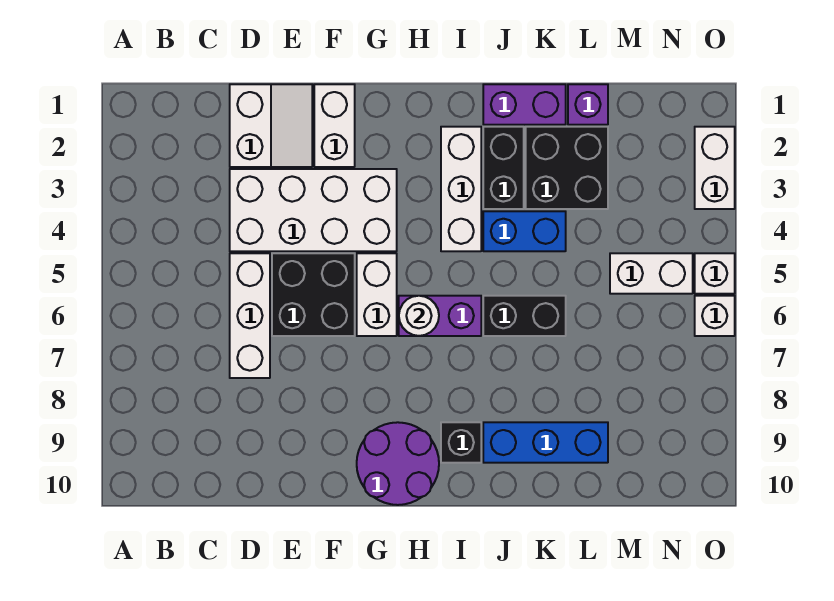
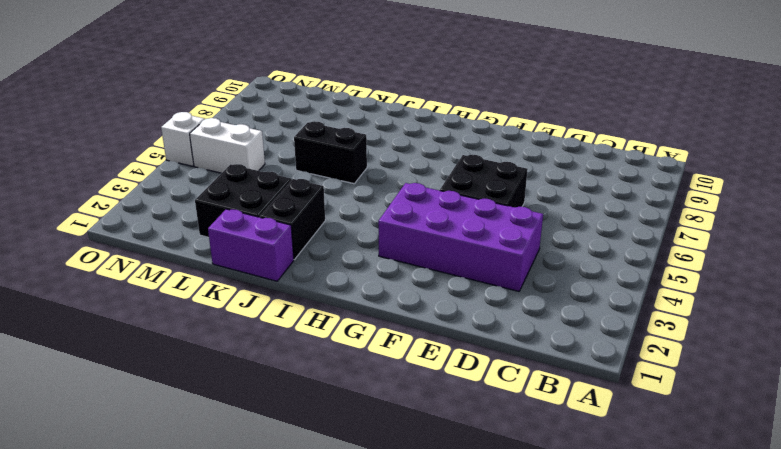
purple brick D3:G4 level 1 -> white brick D3:G4 level 1
none -> white slope D1:E2 level 1 top D
none -> white brick D5:D7 level 1
none -> white brick F1:F2 level 1

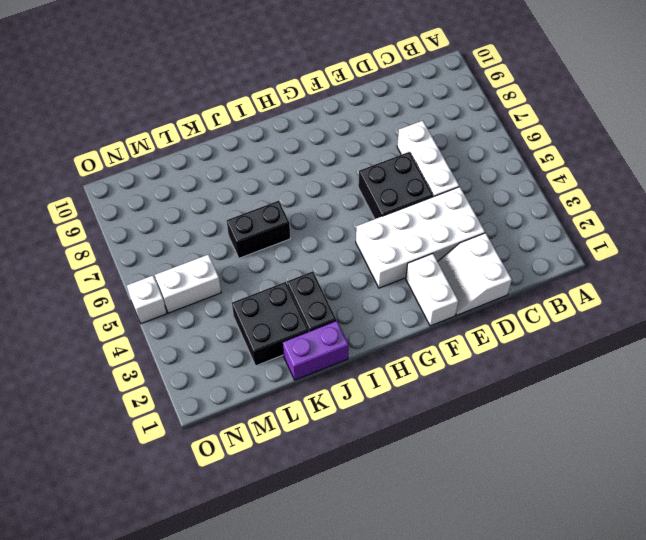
none -> white brick G5:G6 level 1
none -> purple round brick G9:H10 level 1
none -> purple brick H6:I6 level 1

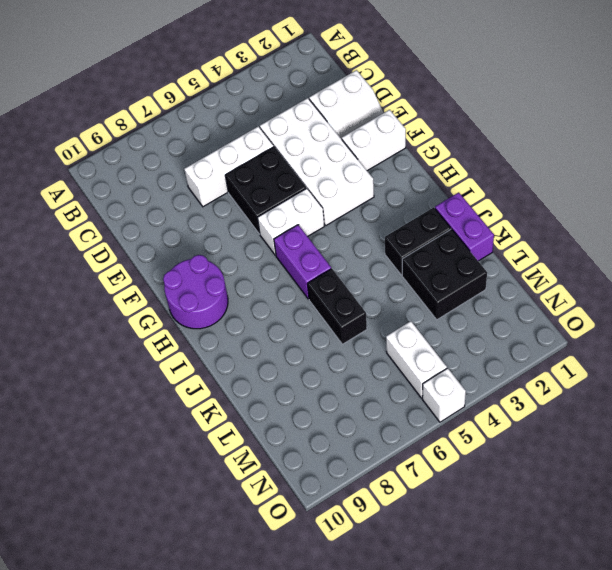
none -> white brick I2:I4 level 1
none -> black brick I9 level 1
none -> blue brick J4:K4 level 1

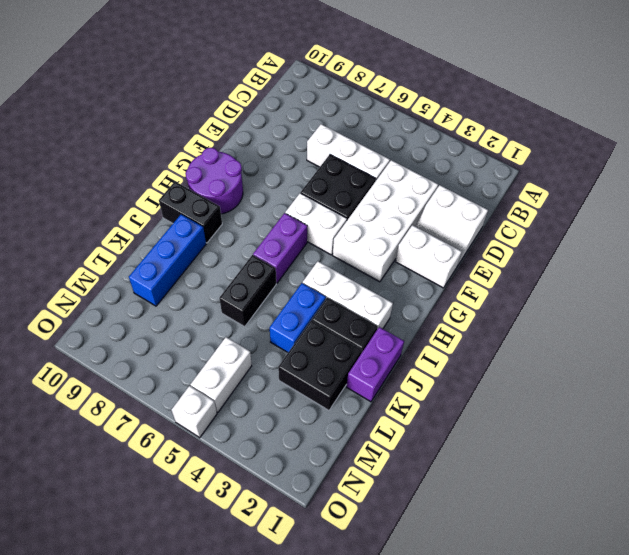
black brick I9:I10 level 1 -> black brick I9 level 1
none -> purple brick L1 level 1
none -> white brick O2:O3 level 1
none -> white brick O6 level 1

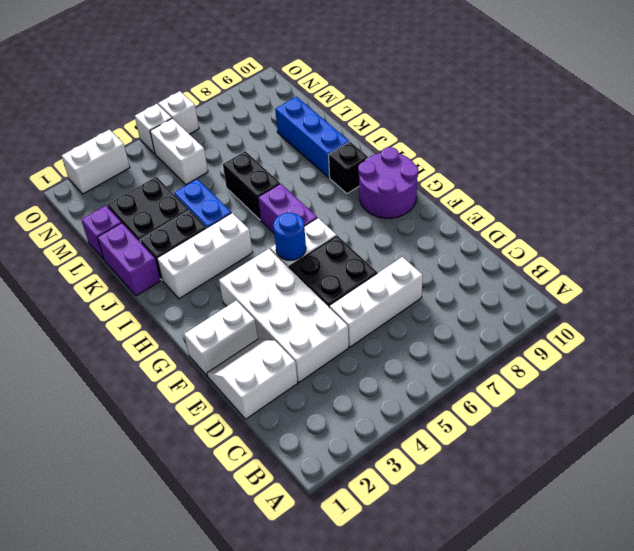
blue round brick G5 level 2 -> none
none -> white round brick H6 level 2

